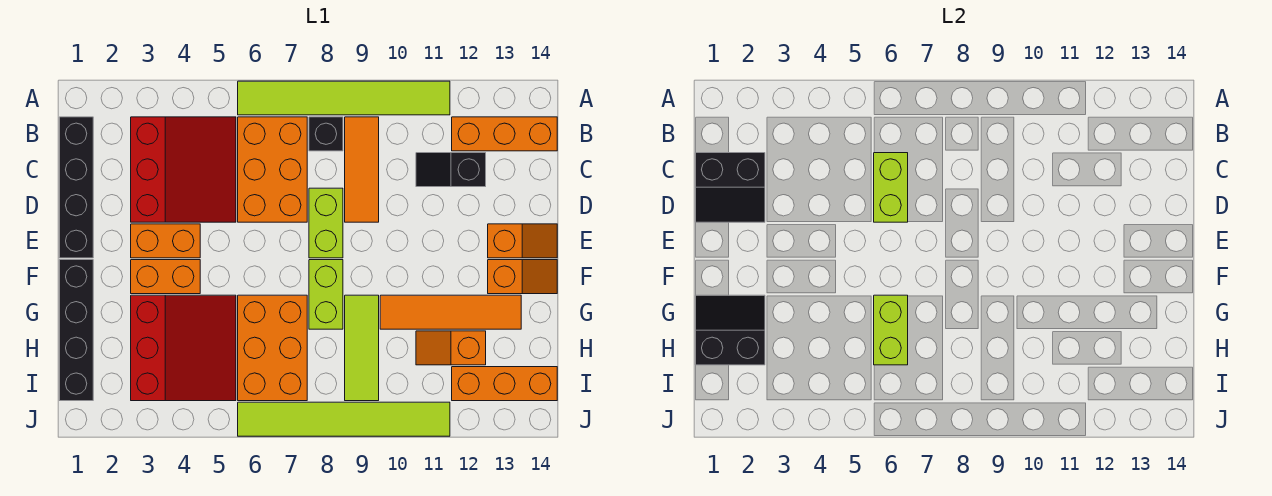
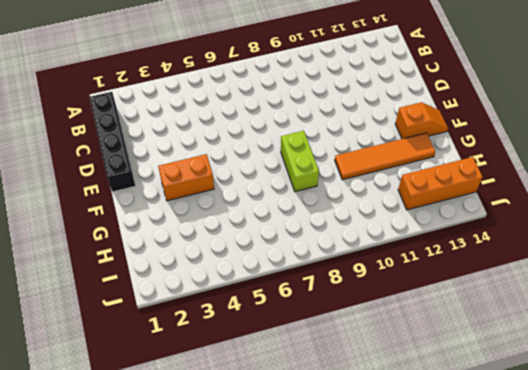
none -> lime tile A6:A11 level 1
none -> red slope B3:D5 level 1 top 3
none -> orange brick B6:D7 level 1

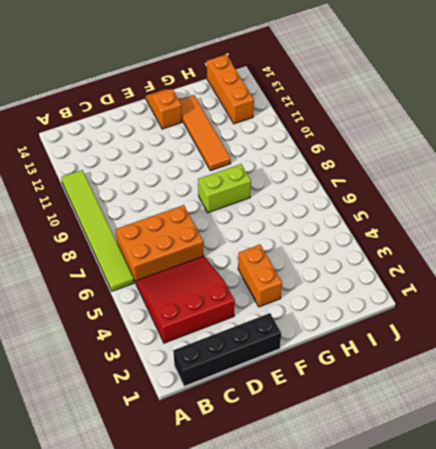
none -> black brick B8 level 1
none -> orange tile B9:D9 level 1
none -> orange brick B12:B14 level 1

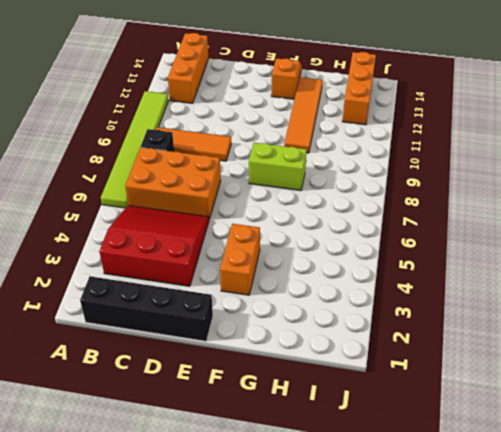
none -> black slope C11:C12 level 1 top 12
none -> lime brick D8:E8 level 1
none -> orange brick E3:E4 level 1

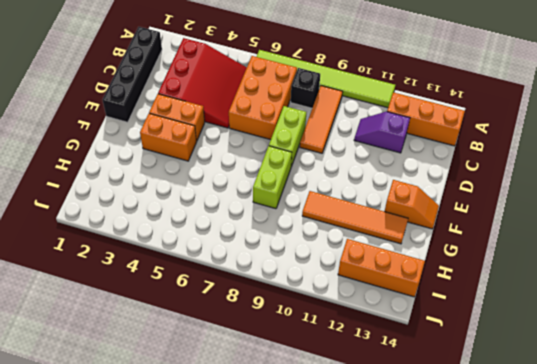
purple slope C11:C12 level 1 top 12 -> black slope C11:C12 level 1 top 12
none -> orange slope E13:E14 level 1 top 13
none -> black brick F1:I1 level 1
none -> red slope G3:I5 level 1 top 3

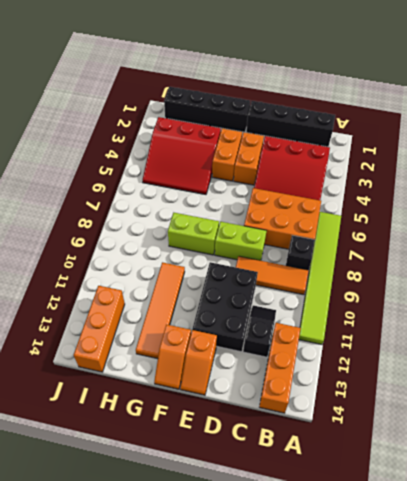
black brick D10:E12 level 1 -> none
none -> orange brick G6:I7 level 1
none -> lime tile G9:I9 level 1
none -> orange slope H11:H12 level 1 top 12

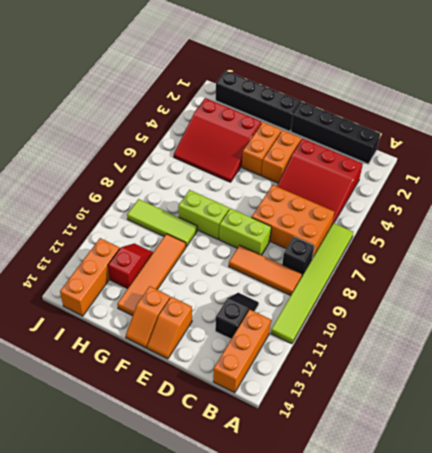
red slope H11:H12 level 1 top 12 -> orange slope H11:H12 level 1 top 12
none -> orange brick G6:I7 level 1
none -> lime tile J6:J11 level 1
none -> black slope C1:D2 level 2 top C

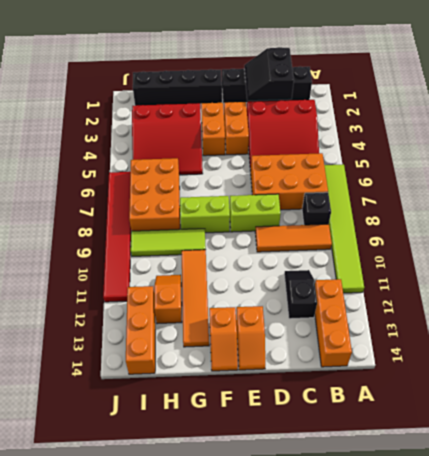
orange brick H6:I8 level 1 -> orange brick G6:I7 level 1
red tile J6:J11 level 1 -> lime tile J6:J11 level 1
none -> lime brick C6:D6 level 2
none -> black slope G1:H2 level 2 top H
none -> lime brick G6:H6 level 2

